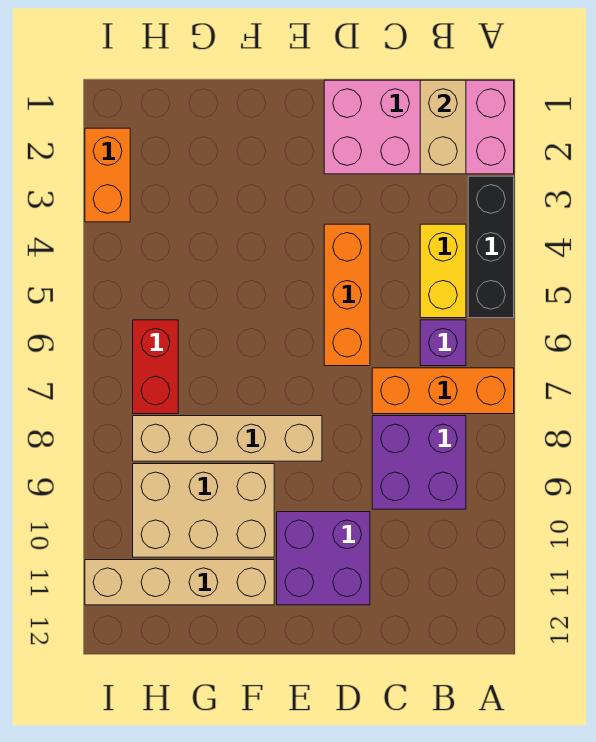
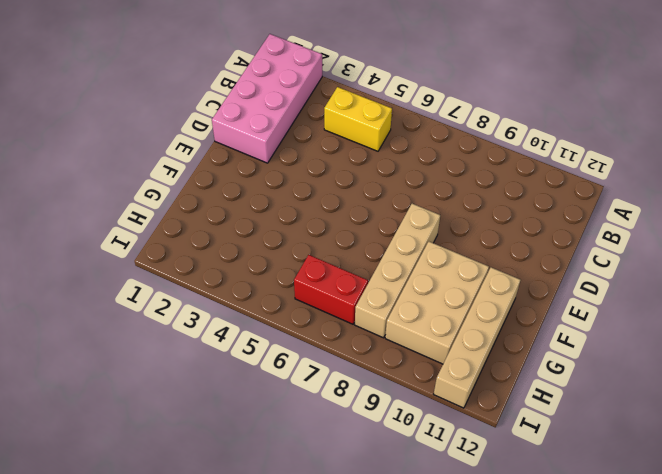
none -> black brick A3:A5 level 1
none -> orange brick A7:C7 level 1
none -> purple brick B6 level 1

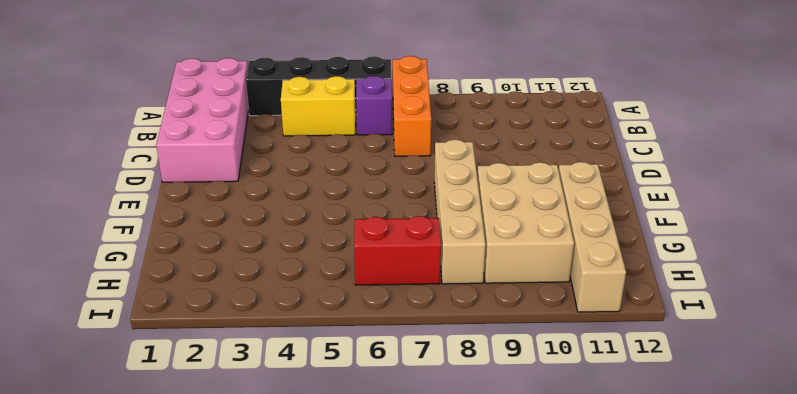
black brick A3:A6 level 1 -> black brick A3:A5 level 1
none -> purple brick B8:C9 level 1
none -> orange brick D4:D6 level 1
none -> purple brick D10:E11 level 1

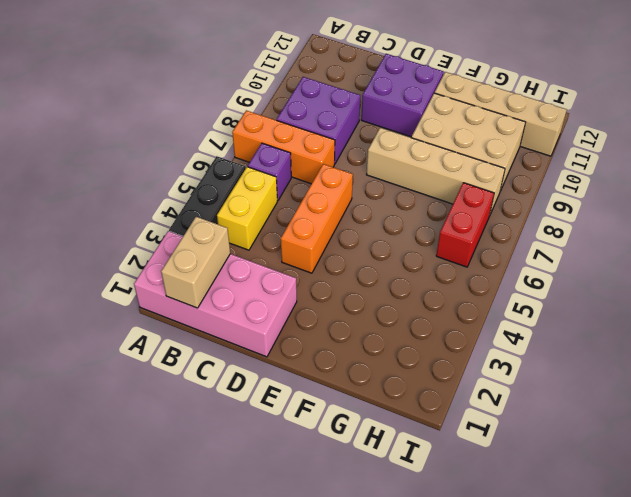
none -> orange brick I2:I3 level 1

